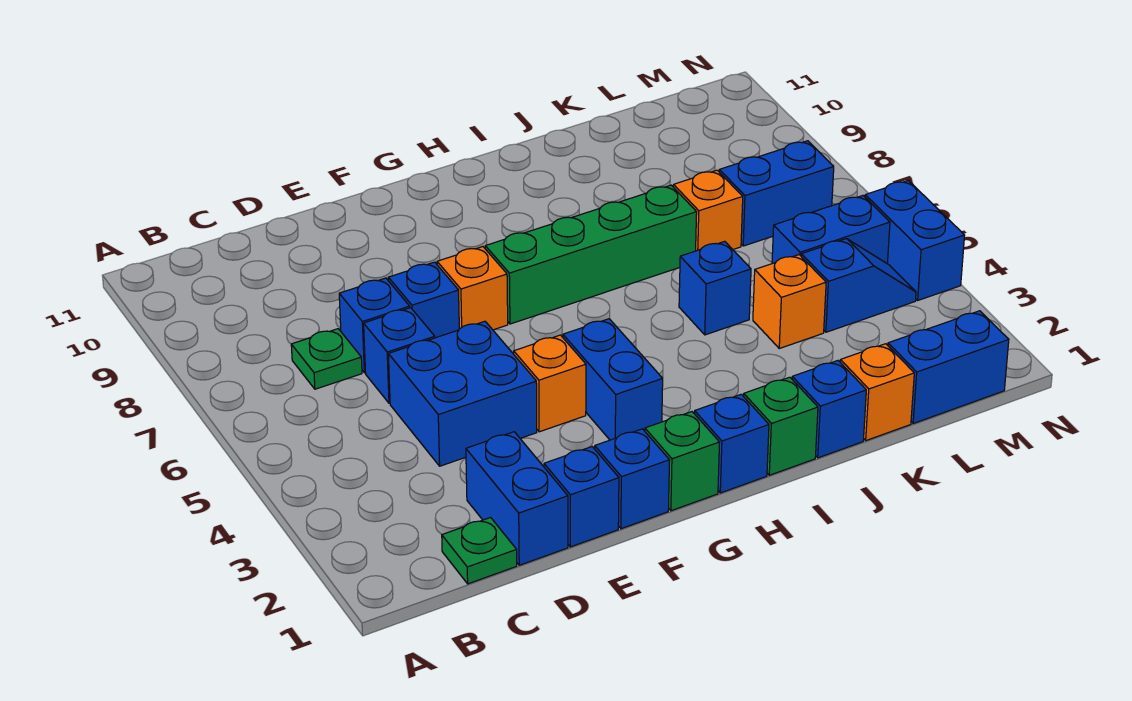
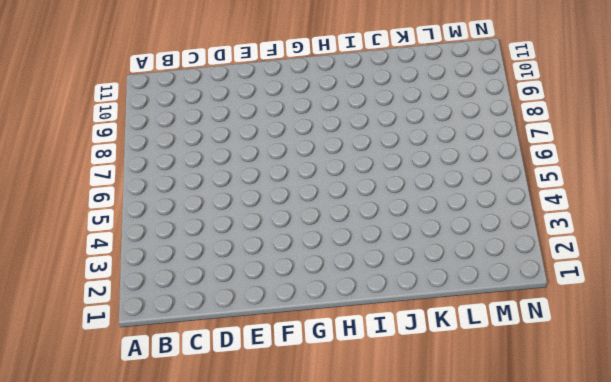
none -> green plate C1 level 1
none -> green plate C7 level 1
none -> blue brick D1:D2 level 1

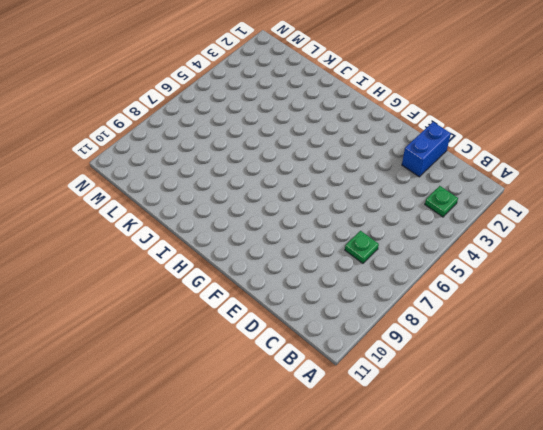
green plate B3 level 1 -> green plate C1 level 1
none -> blue brick D4:E5 level 1
none -> blue brick D6 level 1
none -> blue brick D7 level 1

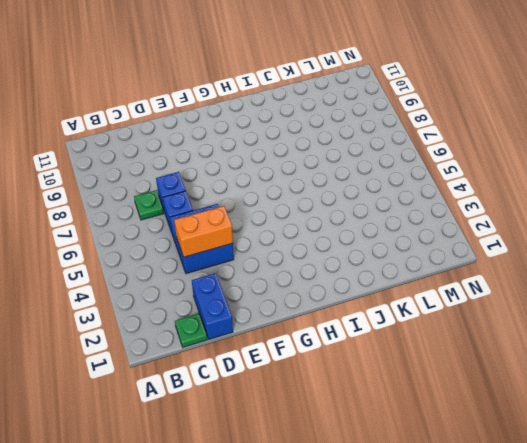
orange brick D4:E4 level 2 -> none
none -> blue brick E1 level 1
none -> blue brick E7 level 1
none -> blue brick F1 level 1

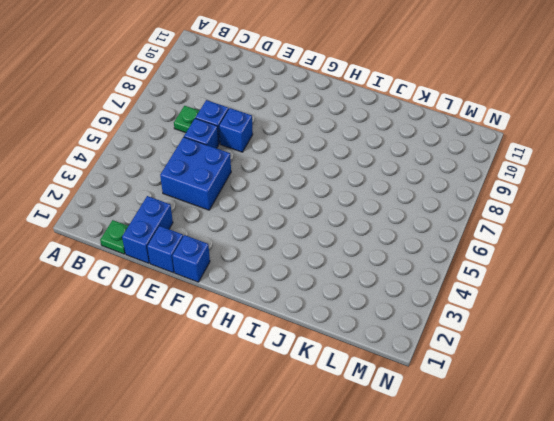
none -> orange brick F4 level 1
none -> orange brick F7 level 1
none -> green brick G1 level 1

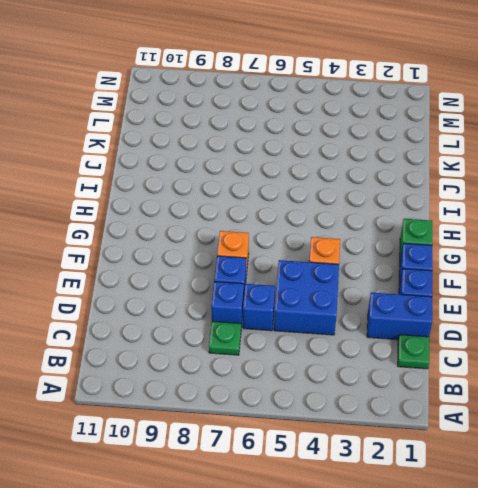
none -> blue brick G3:G4 level 1
none -> green brick G7:J7 level 1
none -> blue brick H1 level 1

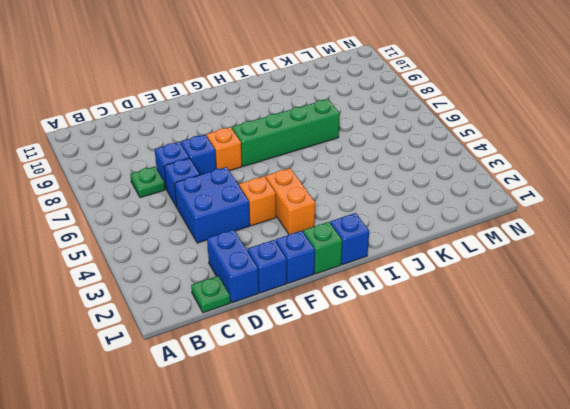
orange brick G3:G4 level 1 -> blue brick G3:G4 level 1
none -> green brick I1 level 1
none -> blue brick J1 level 1
none -> blue brick J5 level 1

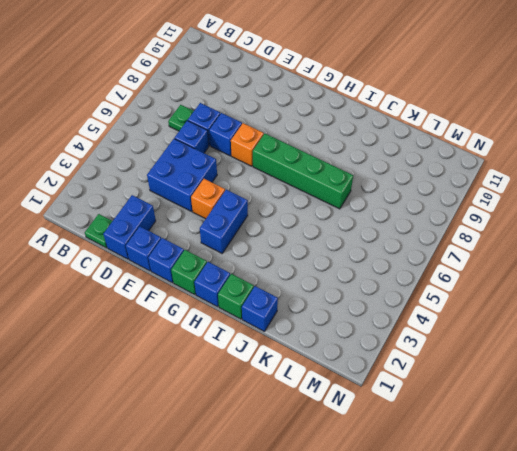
none -> blue brick J5 level 1
none -> orange brick K1 level 1
none -> orange brick K4 level 1

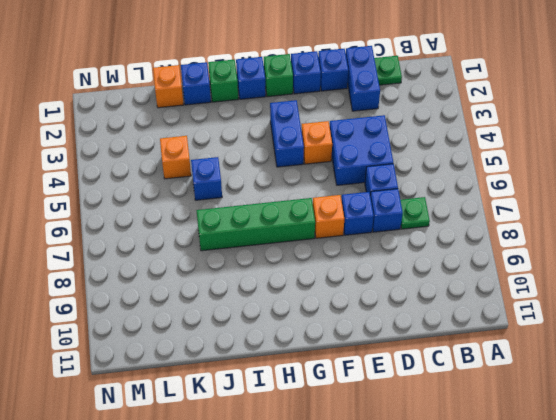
none -> orange brick K7 level 1
none -> blue brick L1:M1 level 1
none -> blue slope L4:M4 level 1 top L

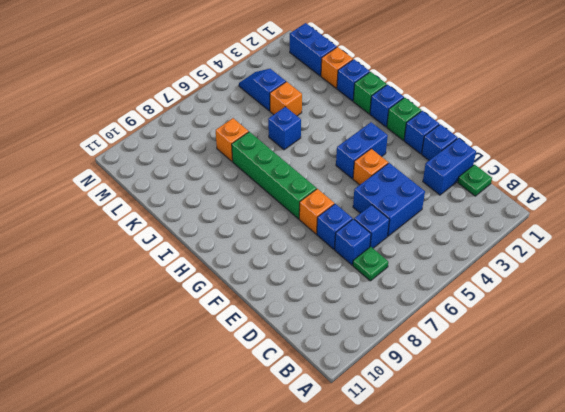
none -> blue brick L5:M5 level 1
none -> blue brick L7:M7 level 1
none -> blue brick N4:N5 level 1

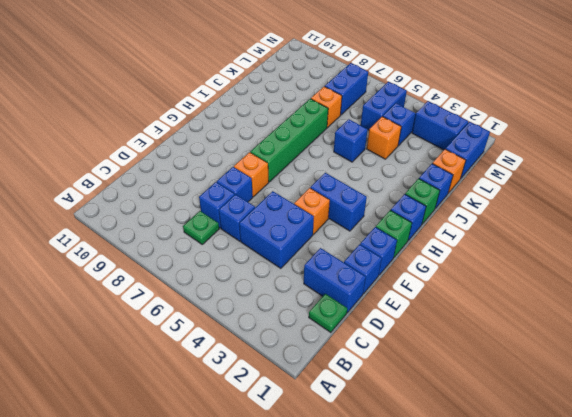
blue brick M2:M3 level 1 -> blue brick N4:N5 level 1

